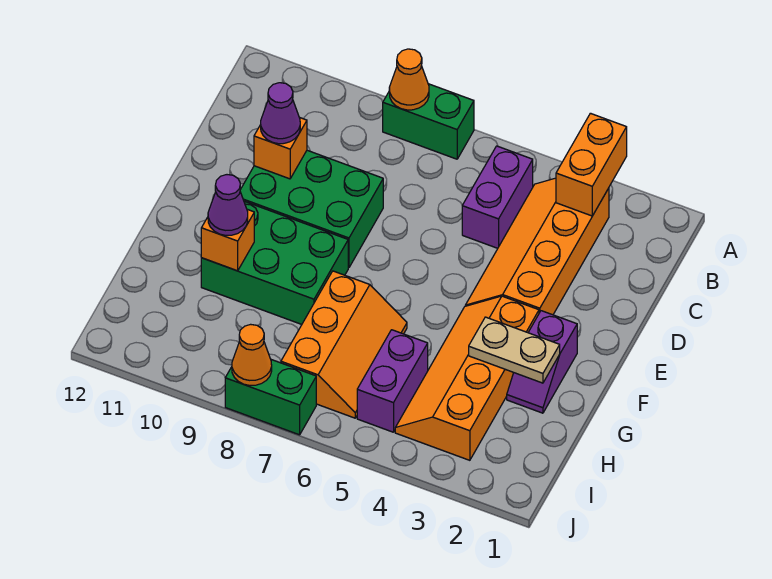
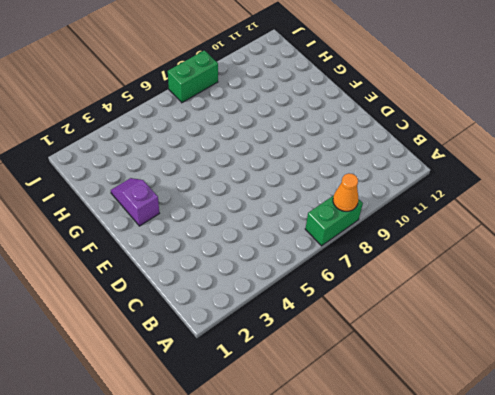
none -> orange slope B3:E4 level 1 top 3
none -> purple brick B5:C5 level 1
none -> green brick D8:E10 level 1

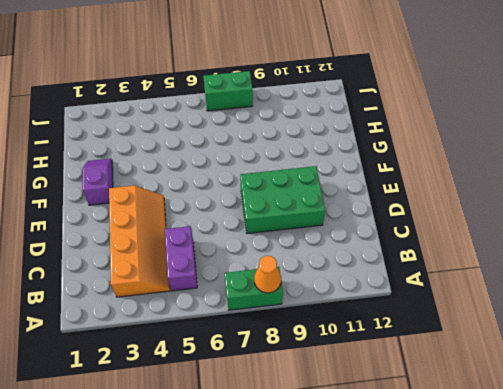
none -> orange slope F3:I4 level 1 top 3
none -> green brick F8:G10 level 1
none -> orange slope G6:I7 level 1 top 7

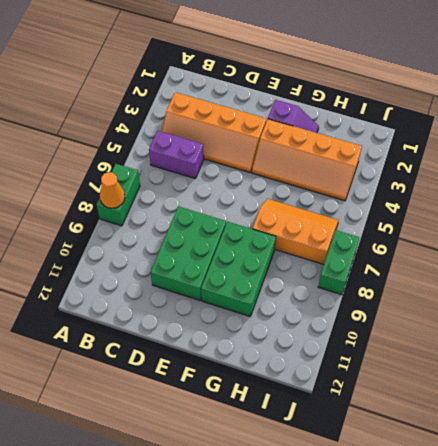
none -> purple brick H5:I5 level 1
none -> orange brick A3:B3 level 2
none -> orange brick D10 level 2

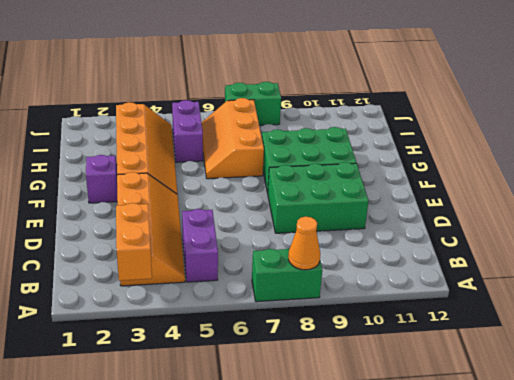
none -> orange brick D10 level 2
none -> tan plate G2:G3 level 2
none -> orange brick G10 level 2

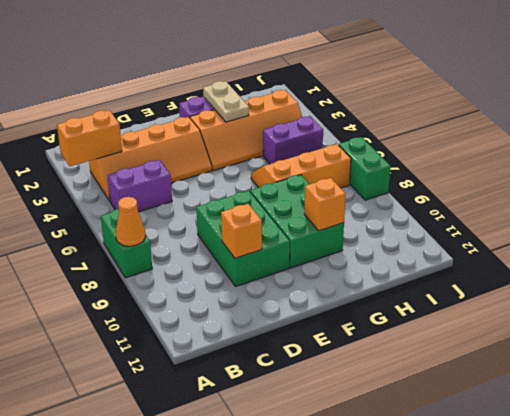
none -> orange cone J8 level 2
none -> purple cone D10 level 3
none -> purple cone G10 level 3

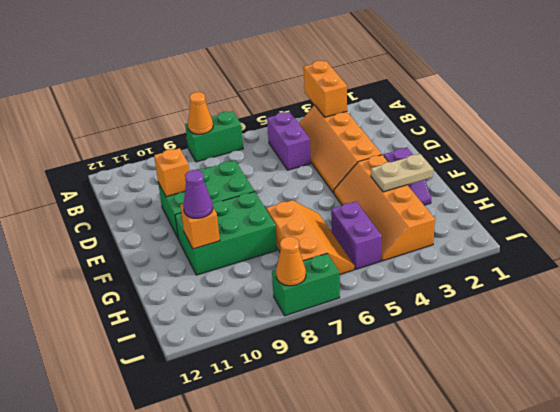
none -> purple cone D10 level 3

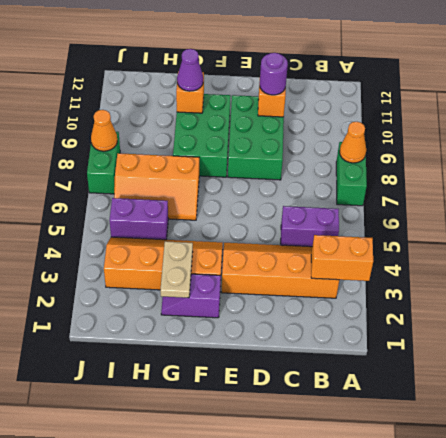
purple round brick D10 level 3 -> purple cone D10 level 3

